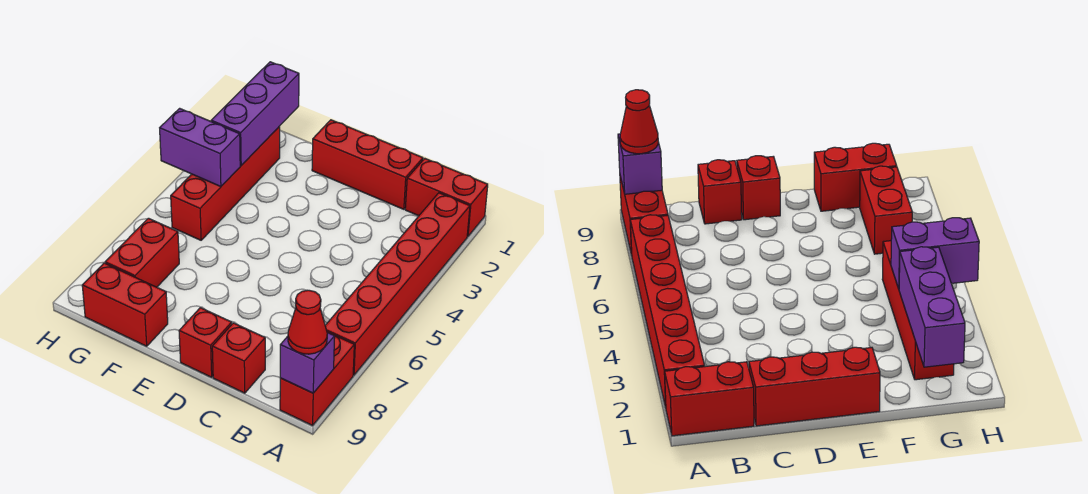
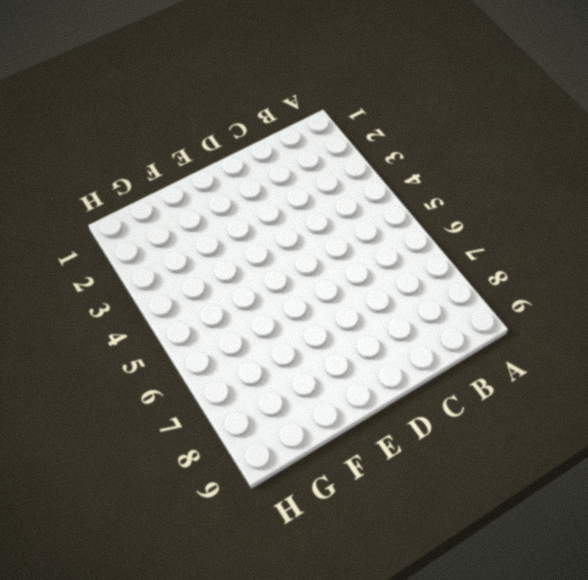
none -> red brick A1:B1 level 1
none -> red brick A2:A7 level 1
none -> red brick A8:A9 level 1

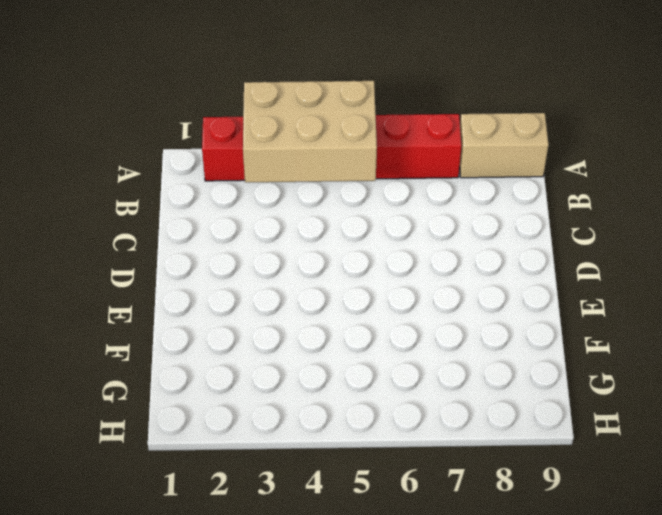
tan brick A3:B5 level 2 -> none
tan brick A8:A9 level 1 -> red brick A8:A9 level 1
none -> red brick A1:B1 level 1
none -> red brick C1:E1 level 1
none -> red brick C9 level 1

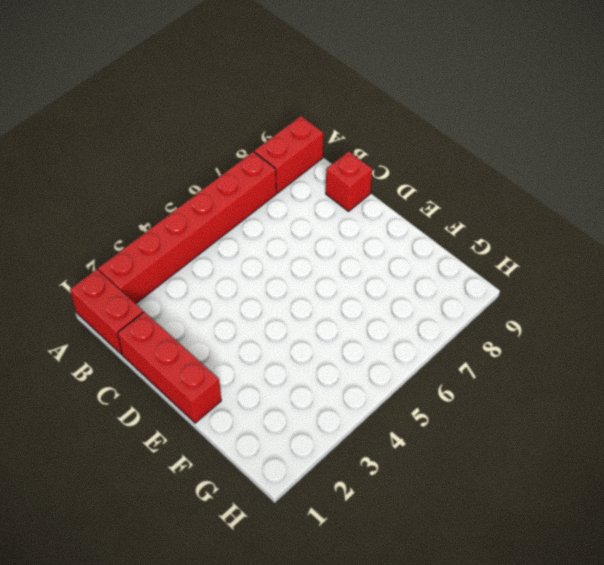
none -> red brick D9 level 1
none -> red brick F9:G9 level 1
none -> red brick G2:G5 level 1

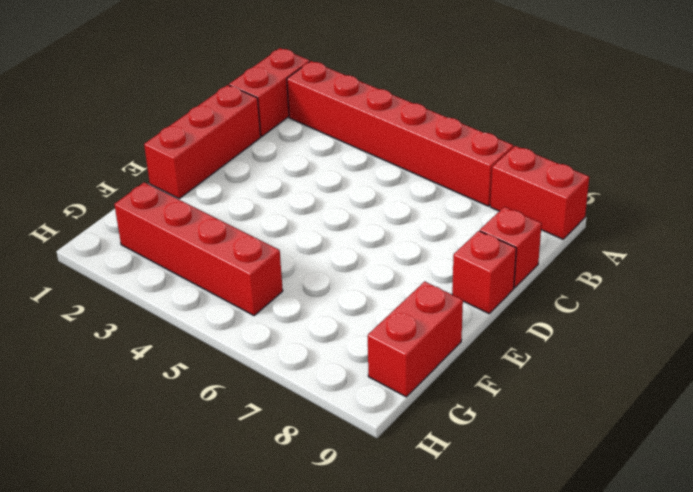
none -> red brick G7:G8 level 1
none -> purple brick A9 level 2
none -> purple brick G1:G3 level 2

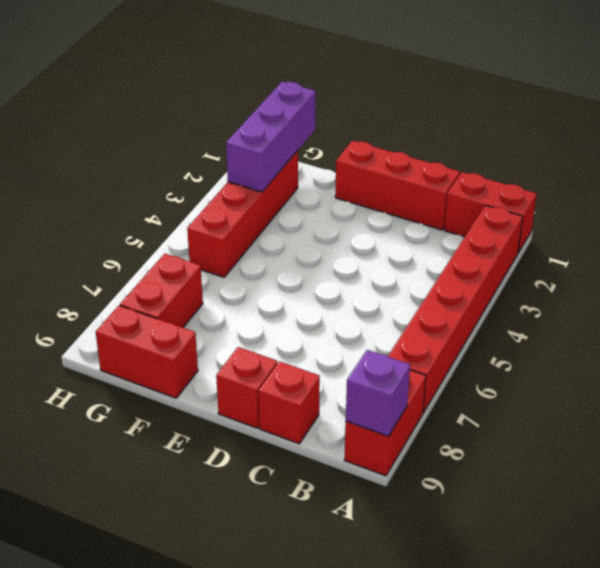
none -> purple brick G4:H4 level 2
none -> red cone A9 level 3

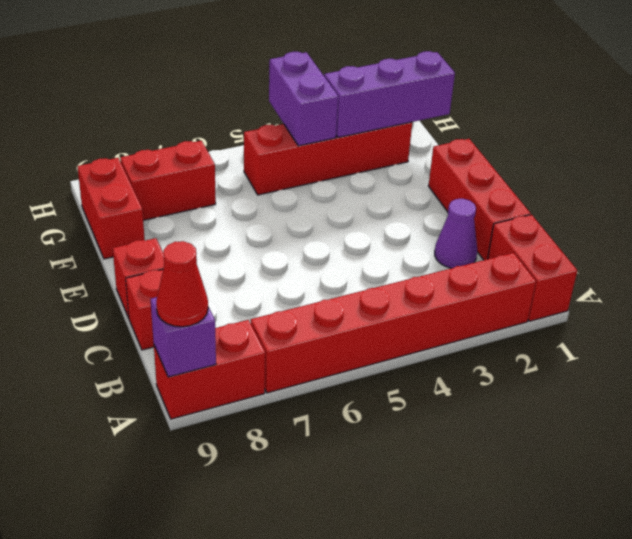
purple cone C2 level 1 -> none

